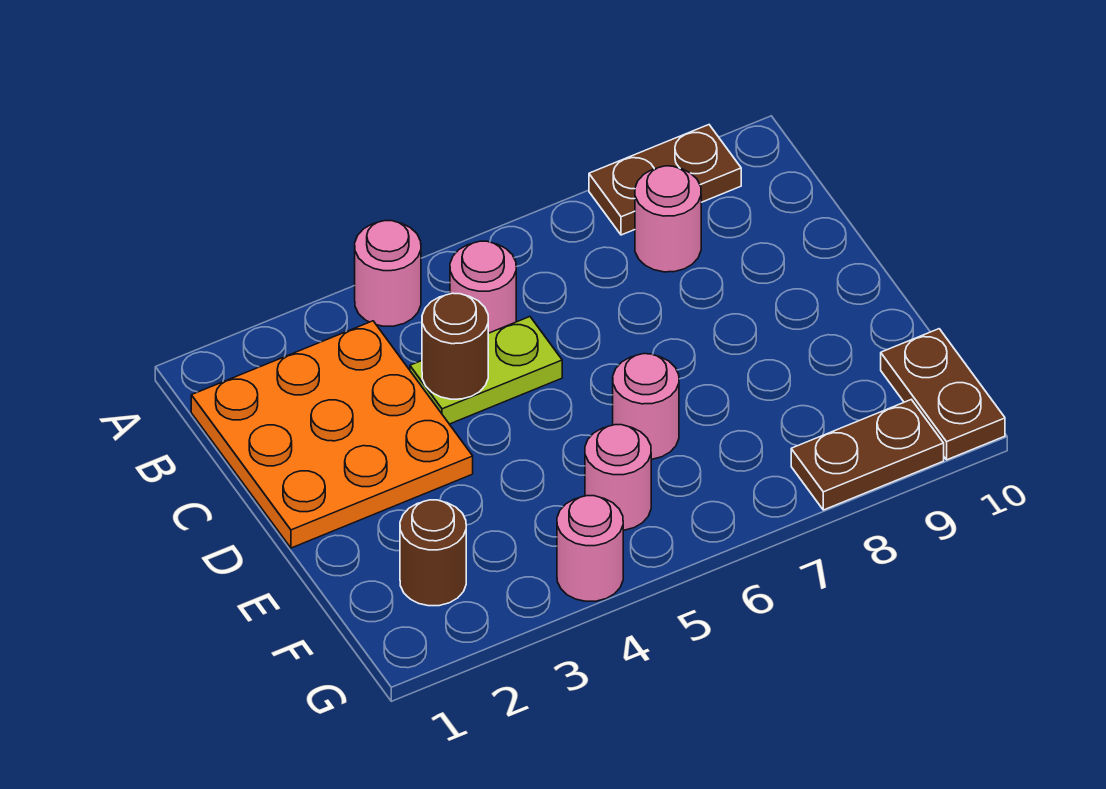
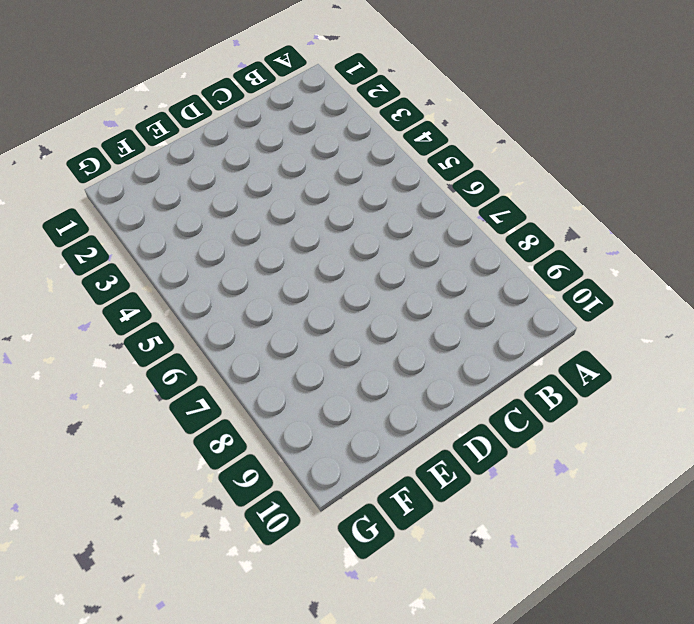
none -> pink round brick A4 level 1
none -> brown plate A8:A9 level 1
none -> orange plate B1:D3 level 1

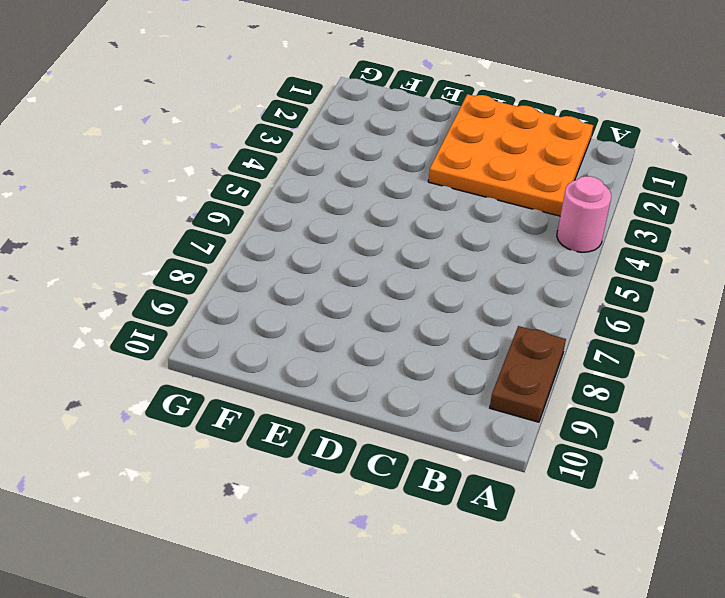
none -> pink round brick B5 level 1
none -> pink round brick B8 level 1
none -> lime plate C4:C5 level 1

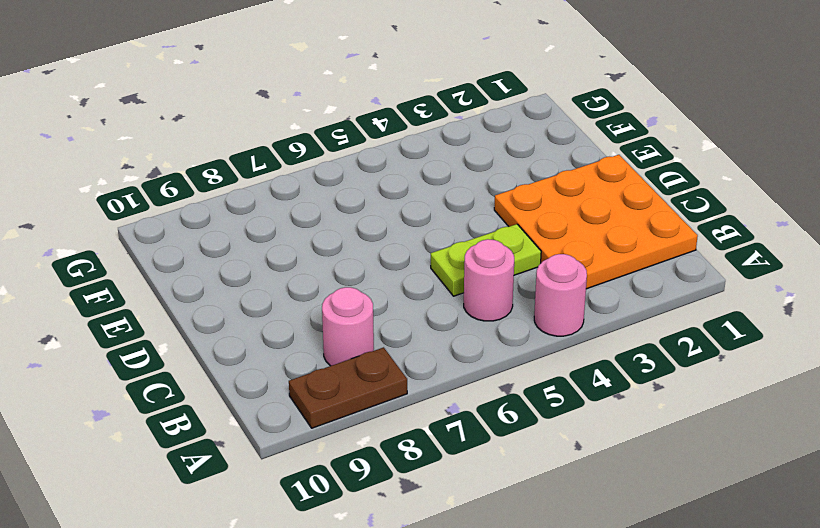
none -> pink round brick E6 level 1
none -> brown round brick F2 level 1
none -> pink round brick F5 level 1

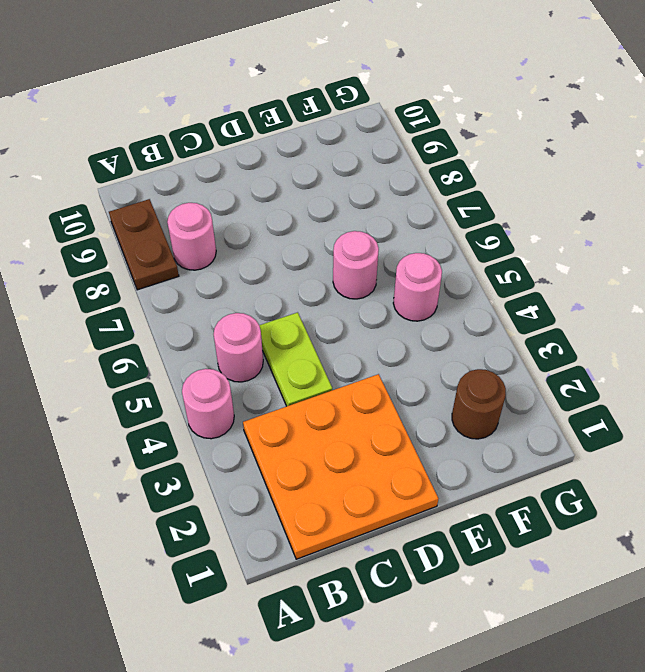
none -> brown plate F10:G10 level 1
none -> pink round brick G4 level 1
none -> brown plate G8:G9 level 1

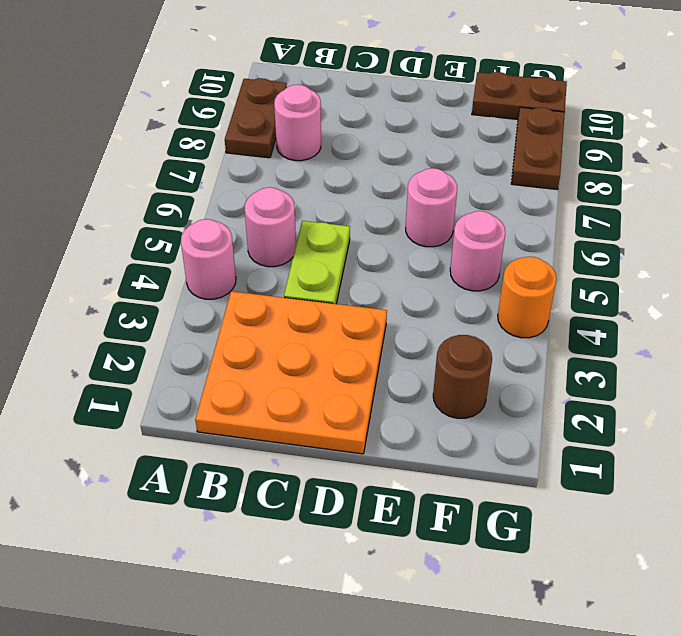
orange round brick G4 level 1 -> pink round brick G4 level 1
none -> brown round brick C4 level 2

